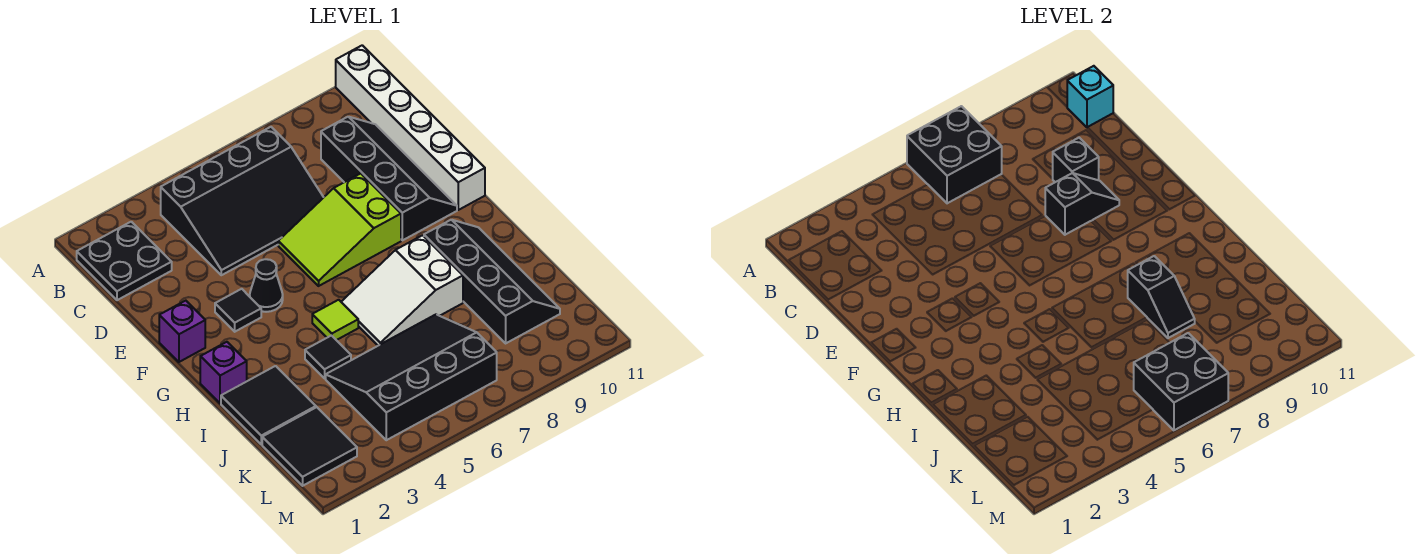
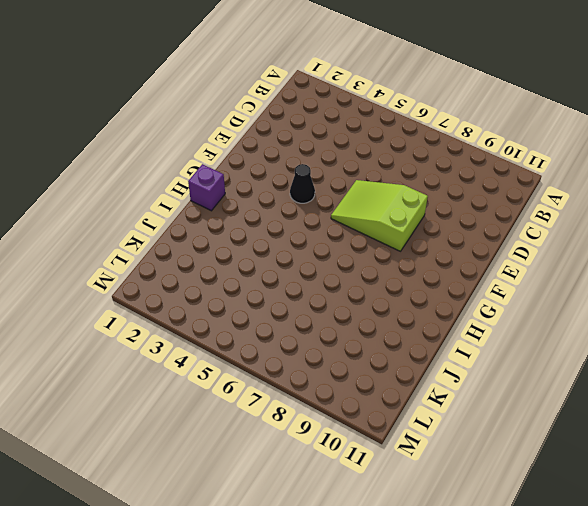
none -> white brick A11:F11 level 1
none -> black plate B1:C2 level 1
none -> black slope B4:D7 level 1 top B

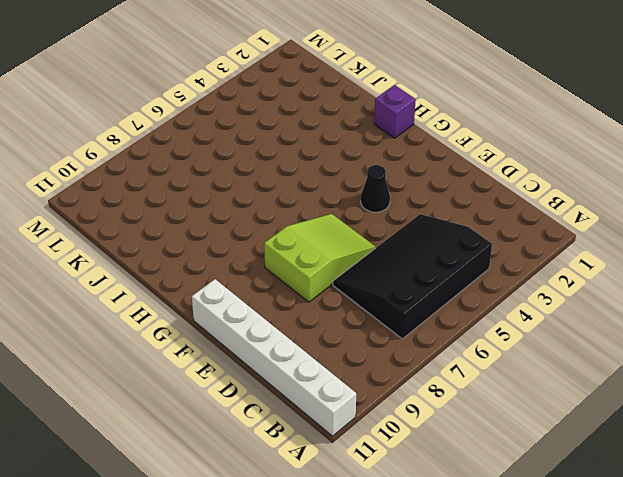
none -> black plate B1:C2 level 1
none -> black slope C9:F10 level 1 top 9
none -> purple brick F1 level 1

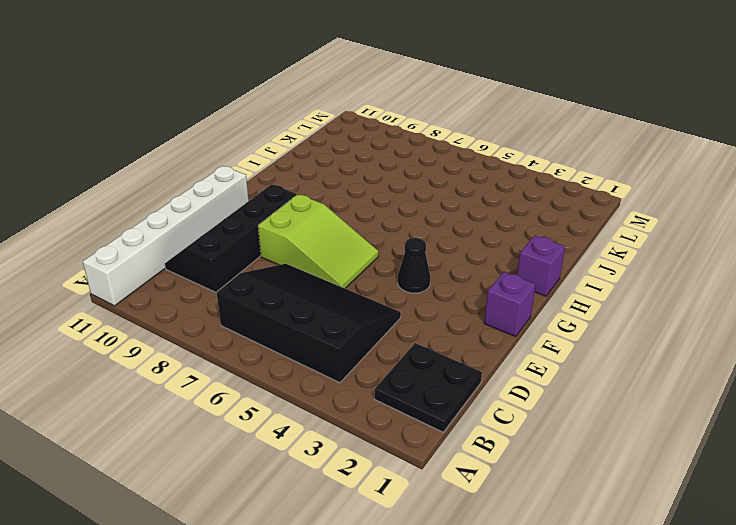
none -> black tile F3 level 1
none -> lime tile H5 level 1
none -> white slope H6:I8 level 1 top 8

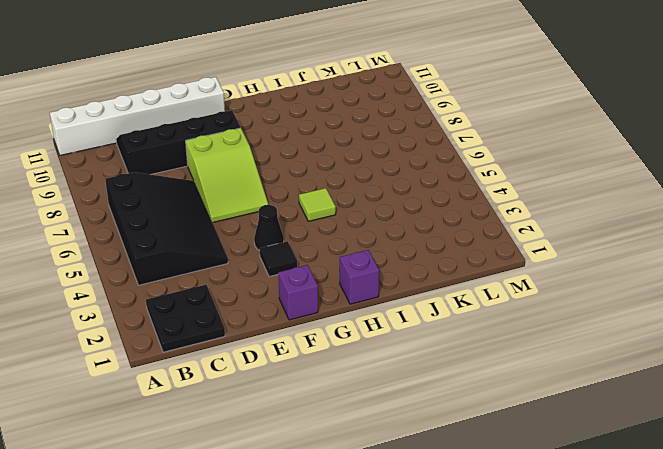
none -> white slope H6:I8 level 1 top 8
none -> black slope H9:K10 level 1 top 9
none -> black tile I1:J2 level 1

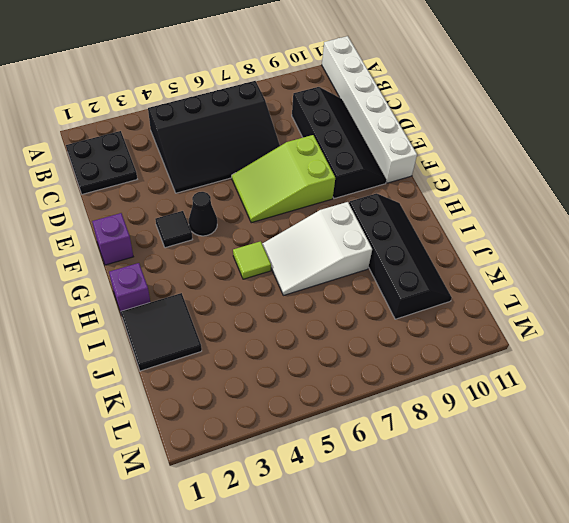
none -> black tile I4 level 1
none -> black slope J4:L7 level 1 top L
none -> black tile K1:L2 level 1

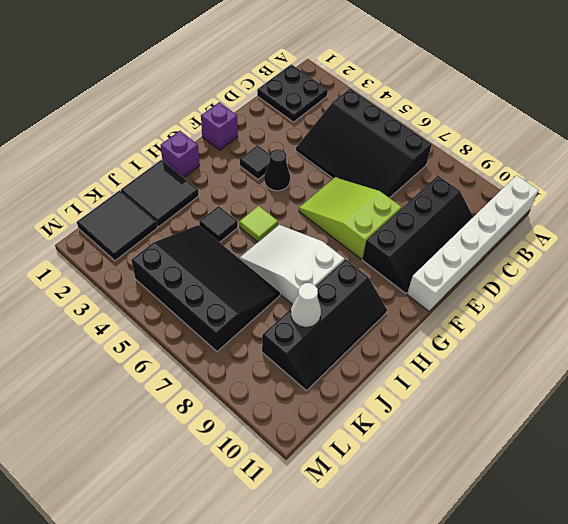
white cone J9 level 2 -> none
none -> black brick A6:B7 level 2
none -> cyan brick B11 level 2
none -> black brick D9 level 2

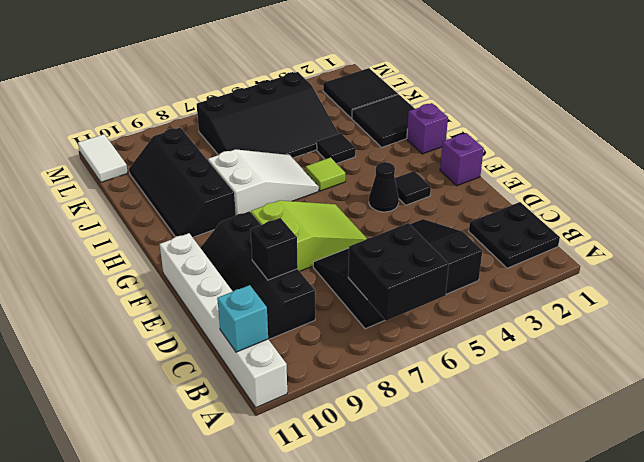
white tile L11:M11 level 1 -> none
none -> black slope E8:E9 level 2 top 8
none -> black slope I8:J8 level 2 top I
none -> black brick L6:M7 level 2

